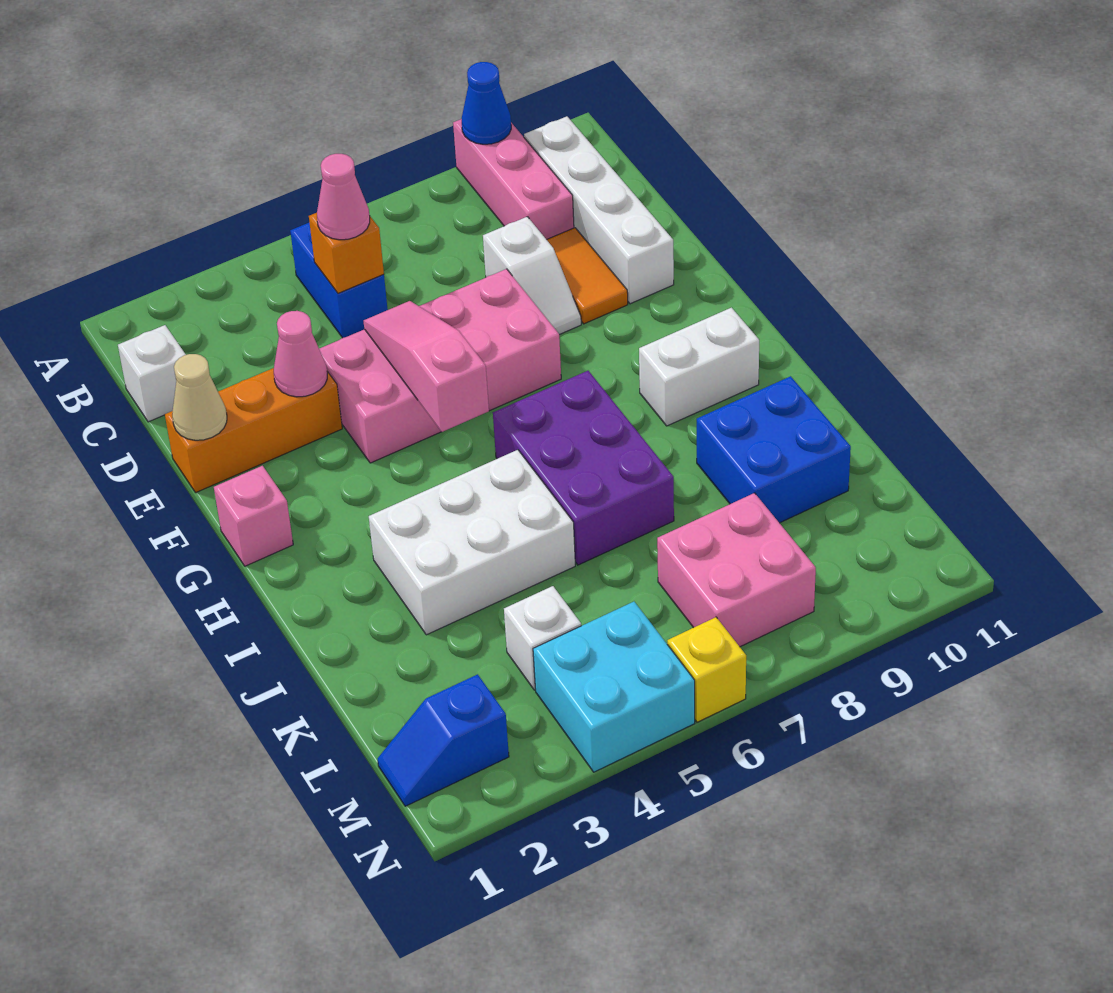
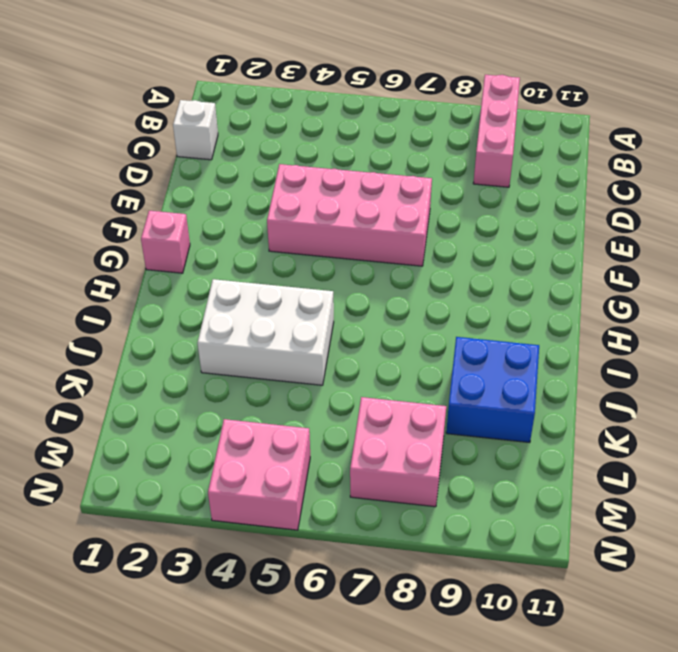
pink brick M4:N5 level 1 -> cyan brick M4:N5 level 1
none -> blue brick B5:C5 level 1
none -> white brick B10:E10 level 1
none -> white slope D8:E8 level 1 top D

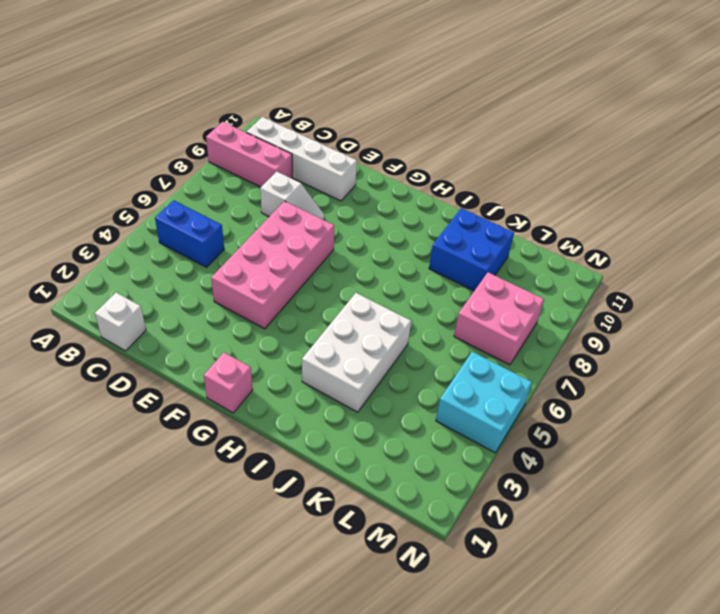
none -> orange tile D9:E9 level 1
none -> orange brick E1:E3 level 1
none -> purple brick H6:J7 level 1

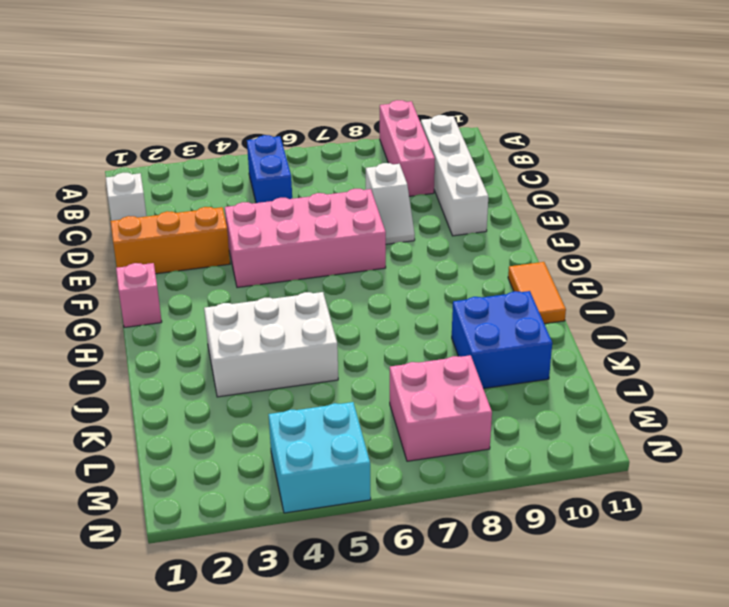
orange tile H11:I11 level 1 -> orange tile D9:E9 level 1
none -> purple brick H6:J7 level 1
none -> white brick H9:H10 level 1
none -> white brick L4 level 1

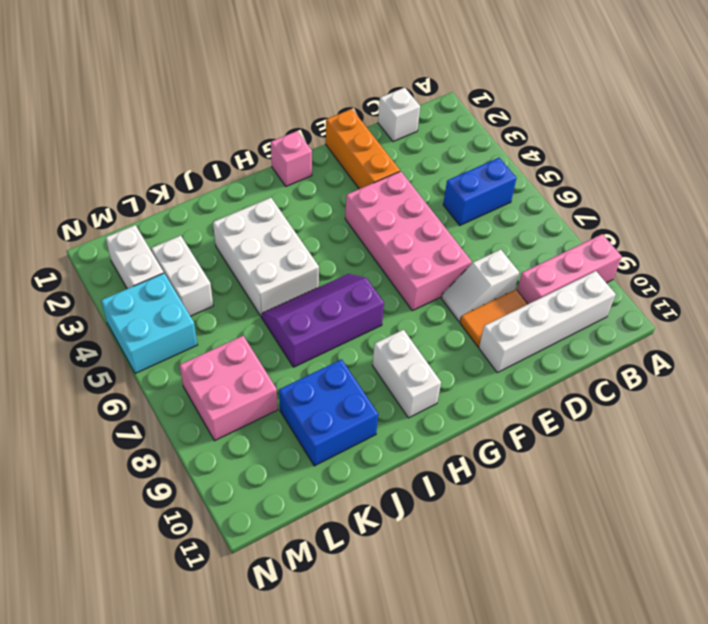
purple slope H6:J7 level 1 top 7 -> purple brick H6:J7 level 1
white brick L3:L4 level 1 -> white brick L4 level 1
white brick M2:M3 level 1 -> blue slope M1:M2 level 1 top 2
none -> yellow brick N6 level 1
none -> blue cone A9 level 2
none -> orange brick C5 level 2

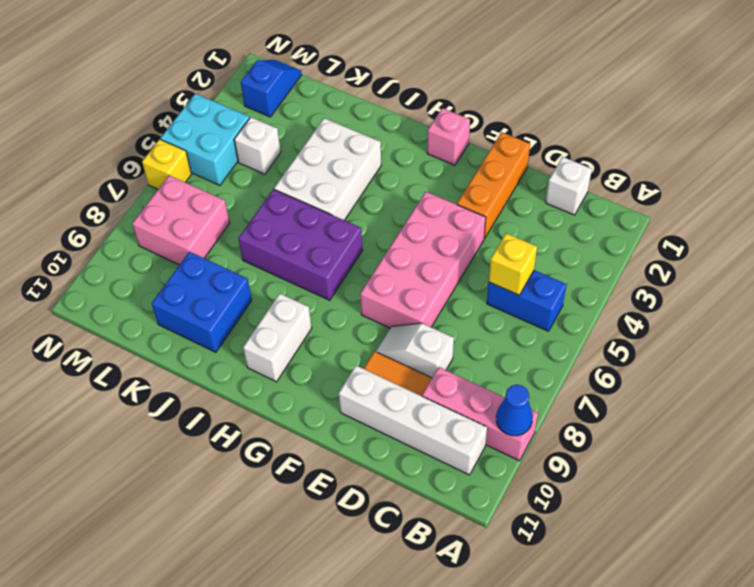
yellow brick C5 level 2 -> orange brick C5 level 2
none -> tan cone E1 level 2
none -> pink cone E3 level 2
none -> pink slope E5:G5 level 2 top G

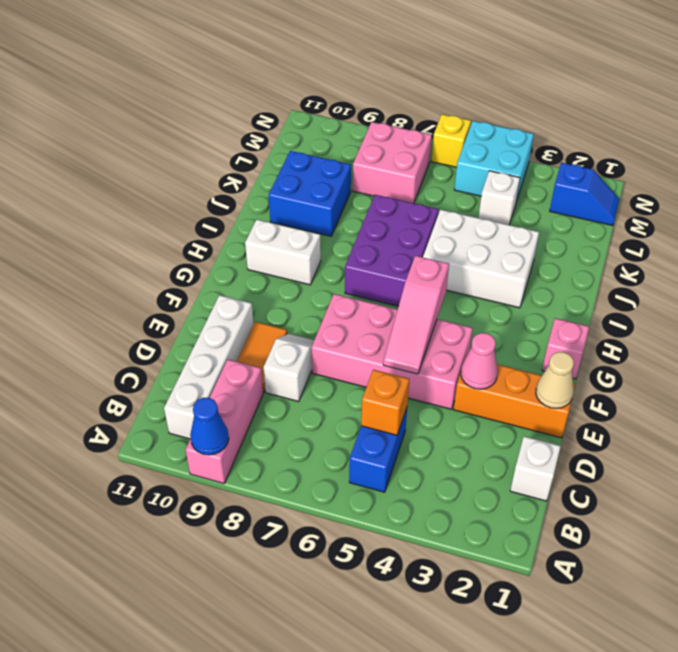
none -> pink cone C5 level 3

